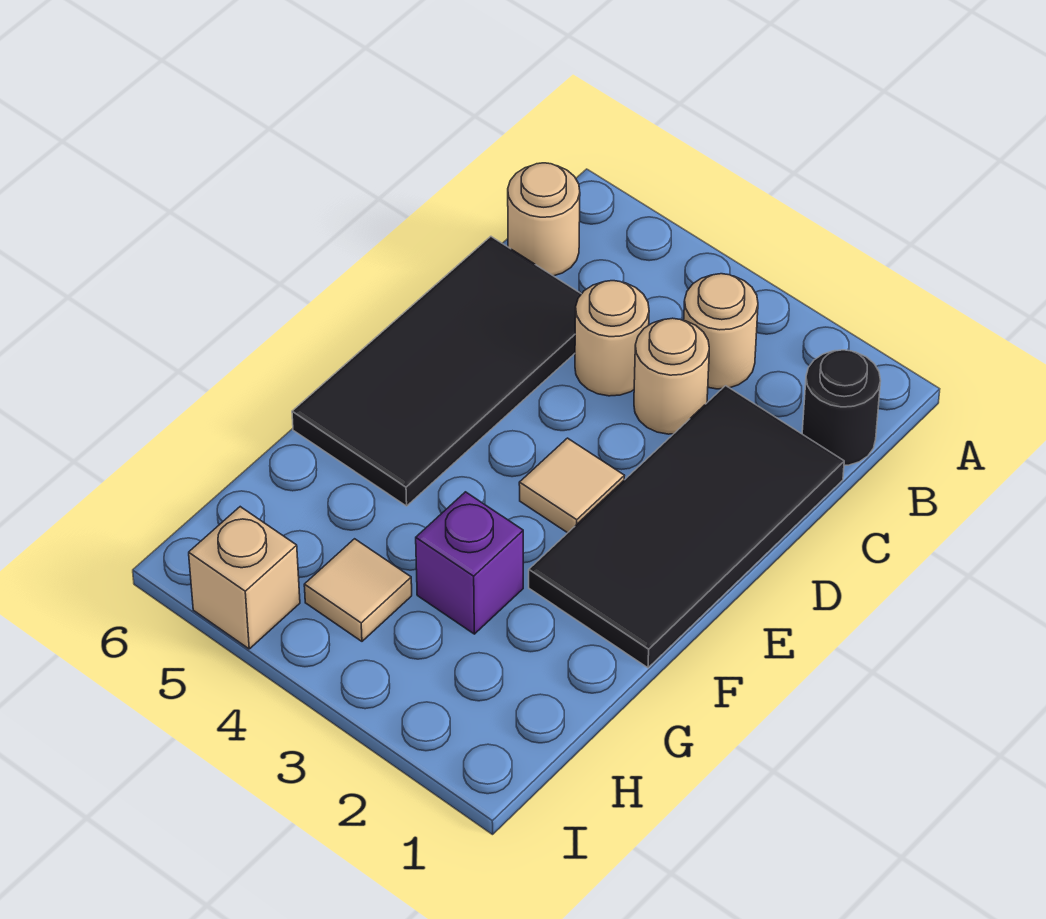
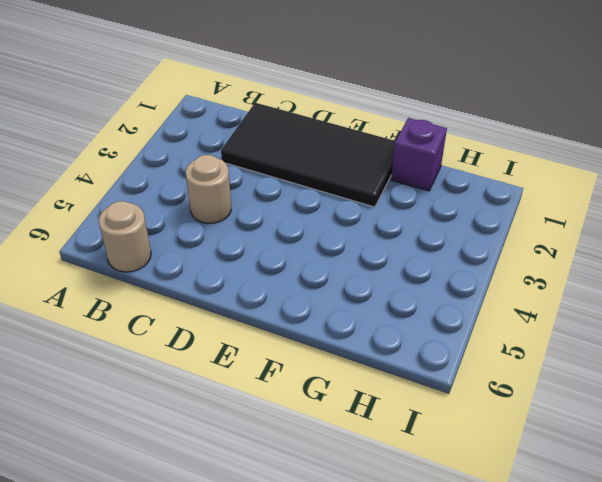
purple brick G1 level 1 -> purple brick G3 level 1
none -> black round brick B1 level 1
none -> tan round brick B3 level 1

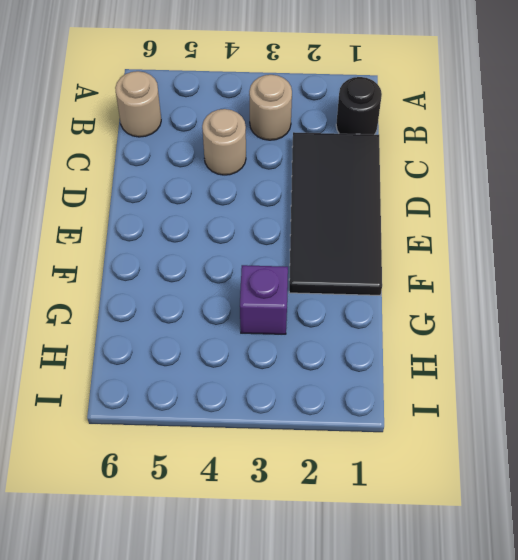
none -> tan round brick C3 level 1
none -> black tile C5:F6 level 1

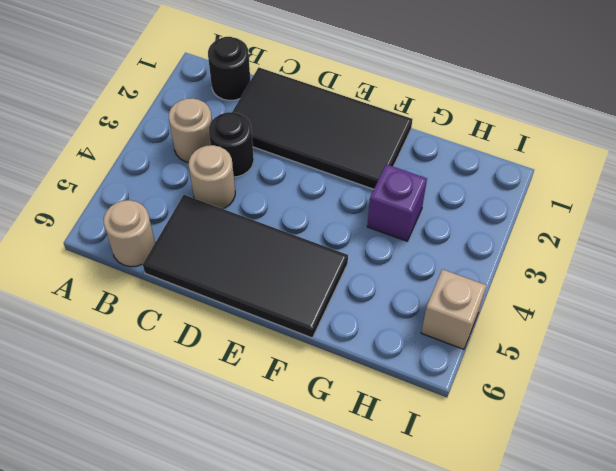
black round brick C3 level 1 -> tan round brick C3 level 1
none -> tan tile E3 level 1
none -> tan tile H4 level 1

